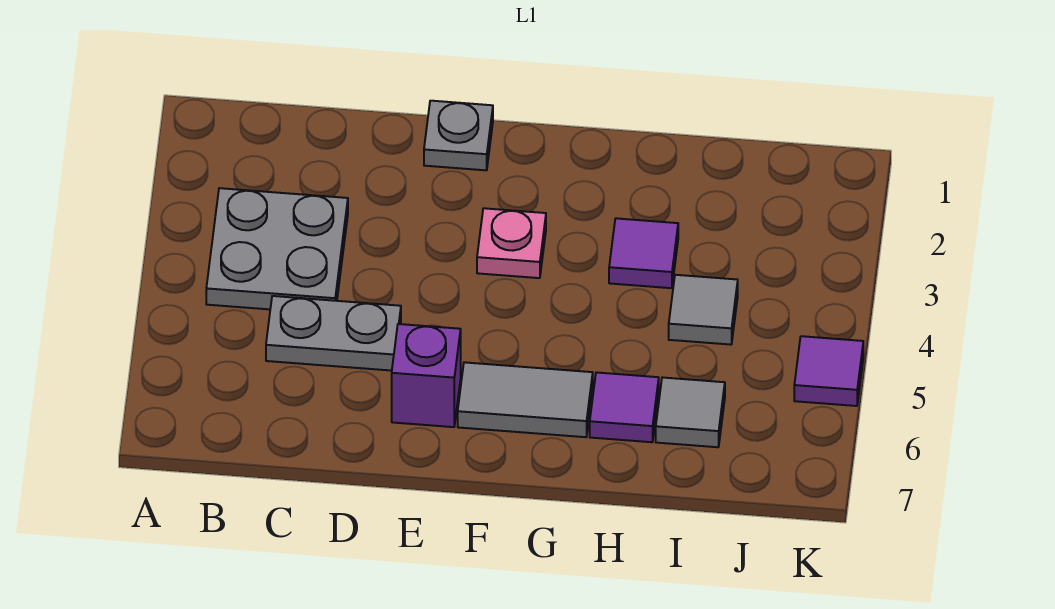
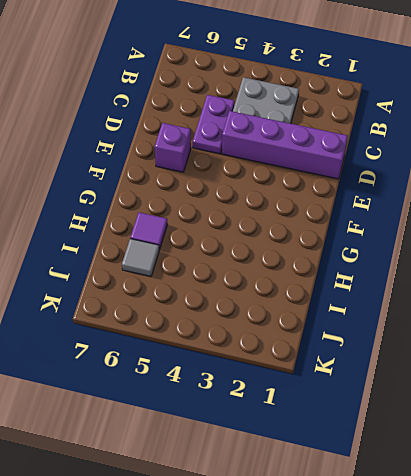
purple plate C5:D5 level 1 -> grey plate C5:D5 level 1
purple brick D1:D4 level 1 -> none
none -> grey plate E1 level 1
none -> pink plate F3 level 1

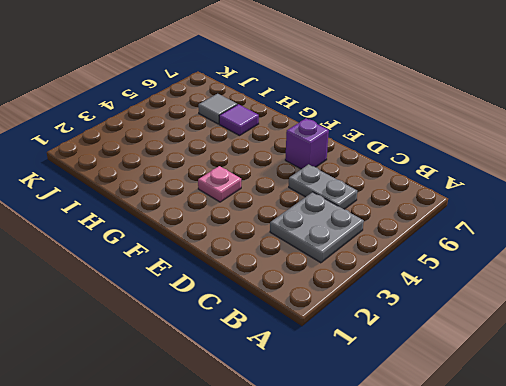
none -> grey plate E1 level 1
none -> grey tile F6:G6 level 1

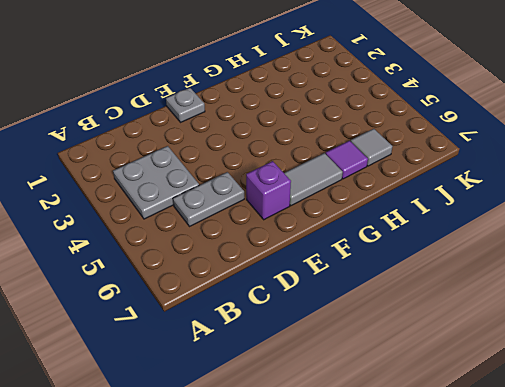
none -> pink plate F3 level 1
none -> purple tile H3 level 1

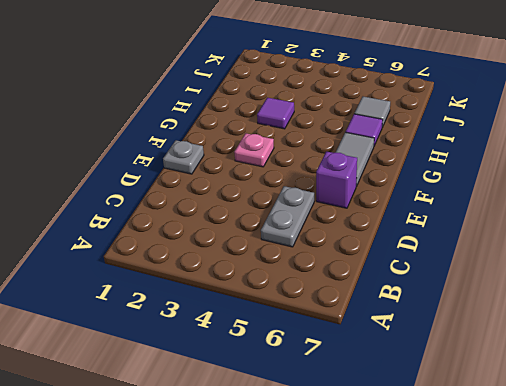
none -> grey plate B3:C4 level 1
none -> grey tile I4 level 1

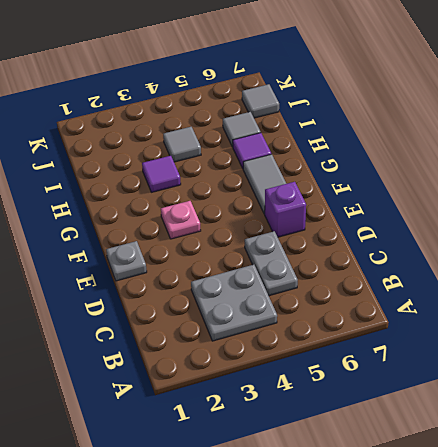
grey tile J7 level 1 -> none
none -> purple tile K5 level 1

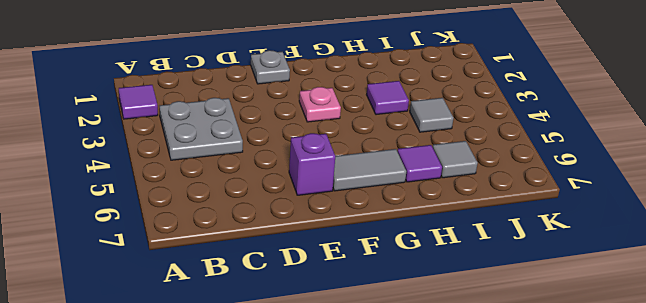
purple tile A2 level 1 -> purple tile K5 level 1
none -> grey plate C5:D5 level 1

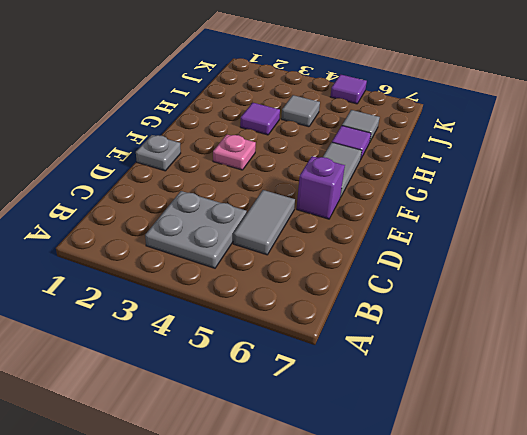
grey tile C5:D5 level 1 -> grey plate C5:D5 level 1

